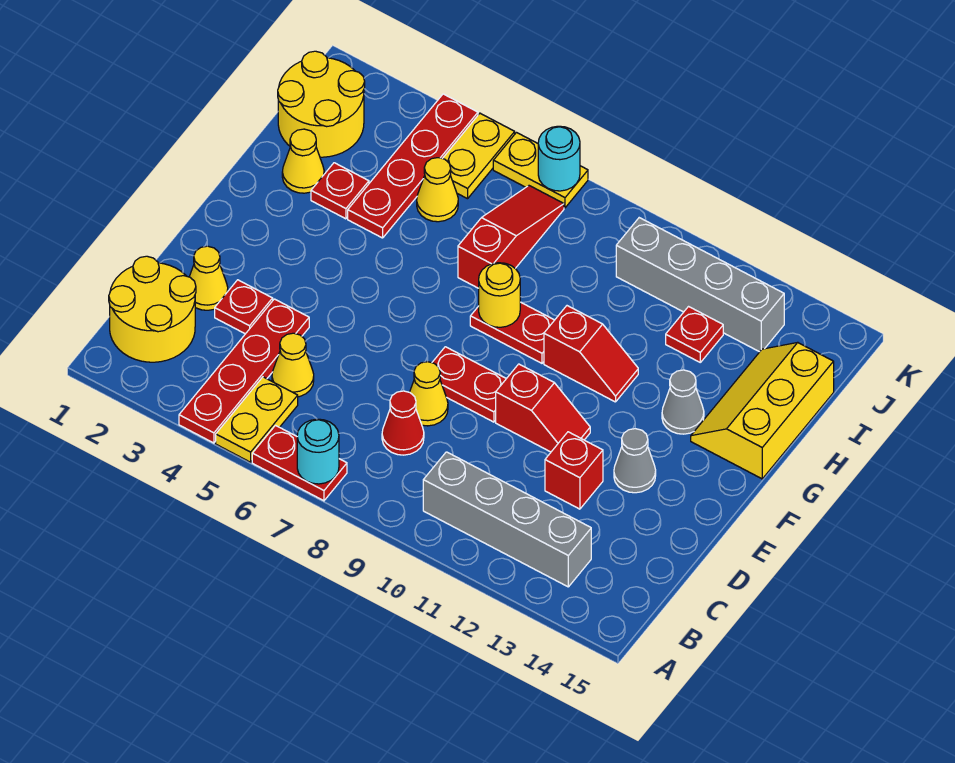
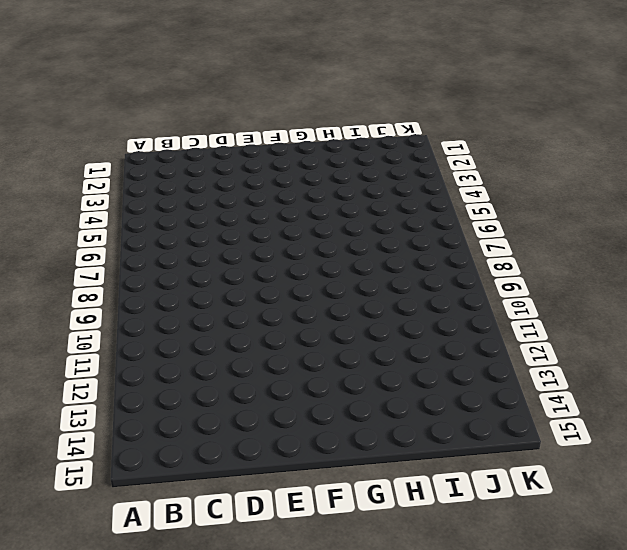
none -> red plate A4:D4 level 1
none -> yellow plate A5:B5 level 1
none -> red plate A6:A7 level 1
none -> yellow round brick B1:C2 level 1

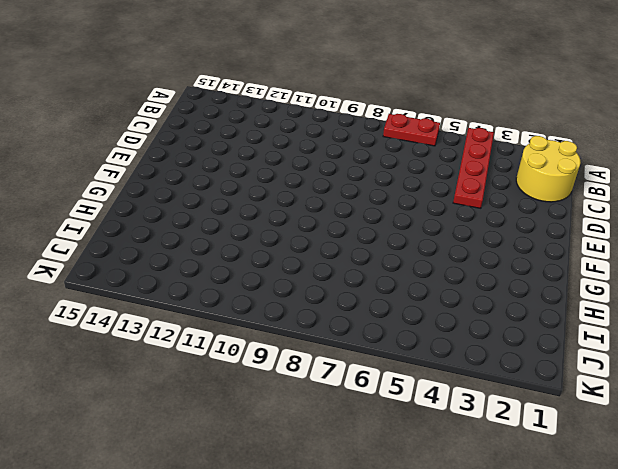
none -> yellow plate A5:B5 level 1
none -> grey brick B10:B13 level 1
none -> yellow cone C5 level 1
none -> red cone C8 level 1

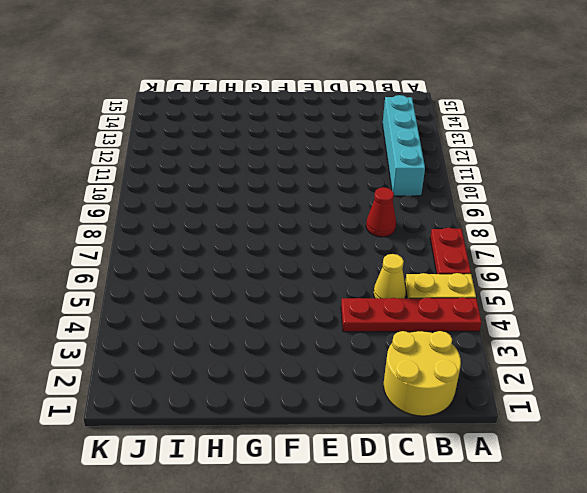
cyan brick B10:B13 level 1 -> grey brick B10:B13 level 1
none -> yellow cone D2 level 1
none -> red plate D3 level 1
none -> yellow cone D8 level 1
none -> red brick D12 level 1

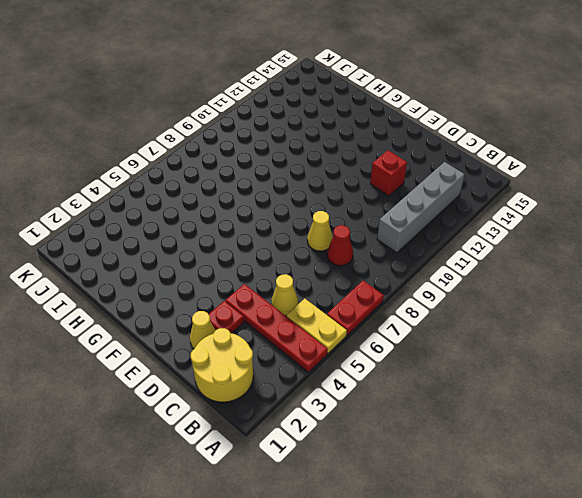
none -> red plate E8:E9 level 1
none -> red slope E10:E11 level 1 top 10
none -> grey cone E13 level 1
none -> red plate G8:G9 level 1

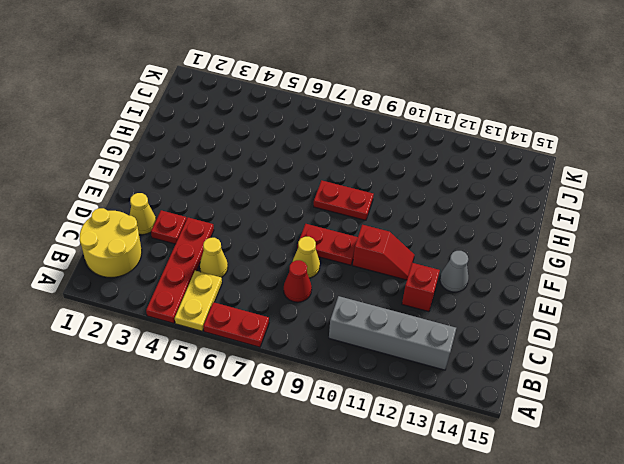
none -> red slope G10:G11 level 1 top 10
none -> grey cone G13 level 1
none -> yellow slope G14:I15 level 1 top 15
none -> yellow cone H2 level 1

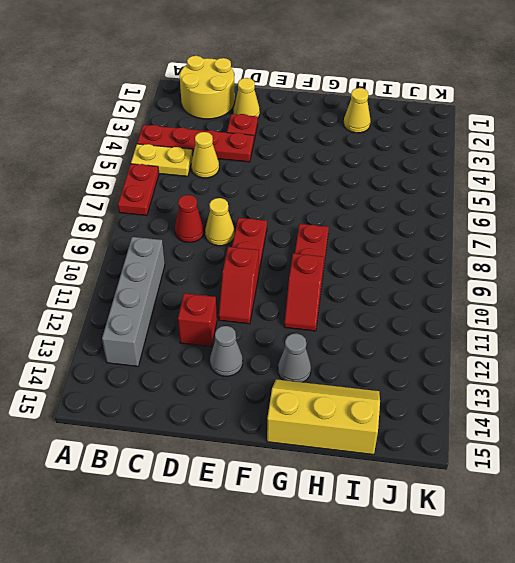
none -> red plate H3 level 1
none -> red plate H4:K4 level 1
none -> red slope H7:J7 level 1 top H
none -> yellow round brick I1:J2 level 1

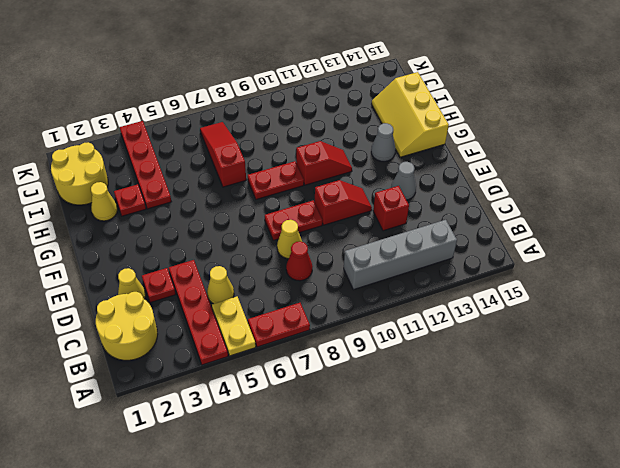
none -> yellow cone I5 level 1
none -> red plate I12 level 1
none -> yellow plate J5:K5 level 1
none -> grey brick J10:J13 level 1

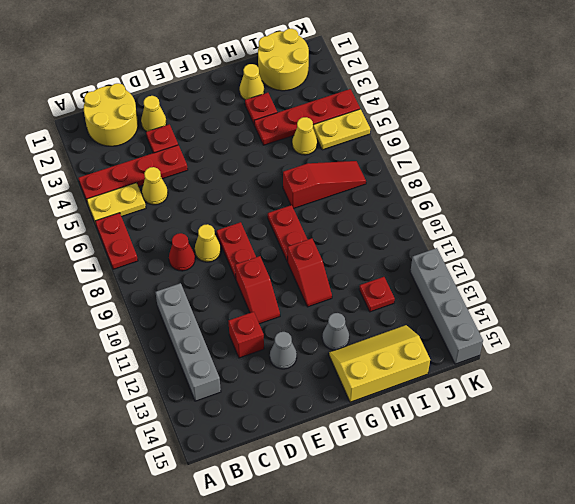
grey brick K12:K15 level 1 -> grey brick J10:J13 level 1
none -> yellow plate K6:K7 level 1
none -> cyan round brick A7 level 2
none -> yellow round brick G8 level 2
none -> cyan round brick K7 level 2

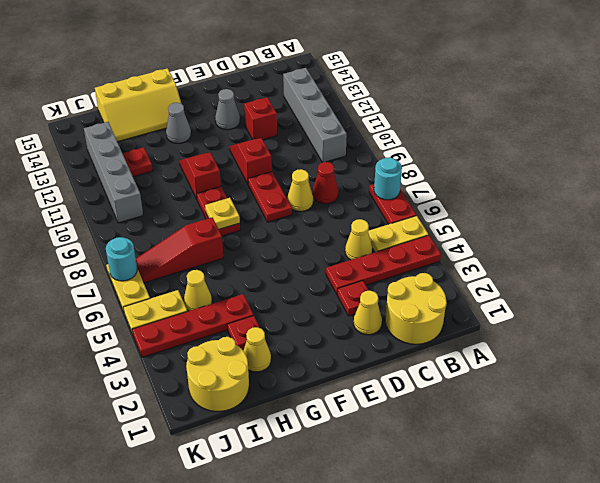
yellow plate G8 level 2 -> yellow round brick G8 level 2

